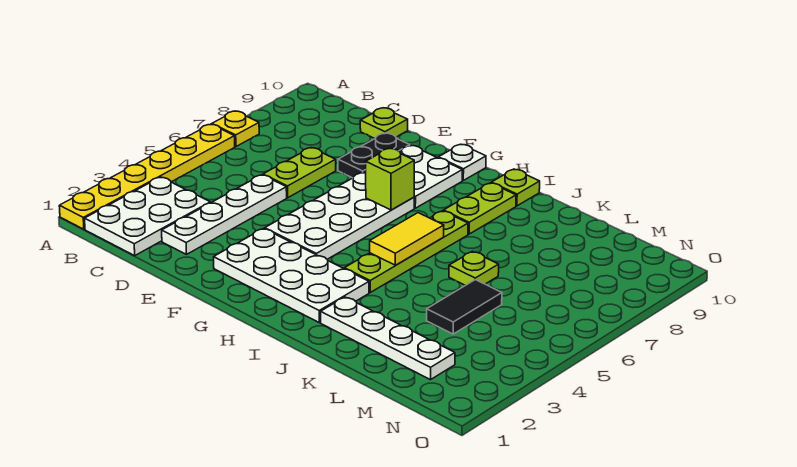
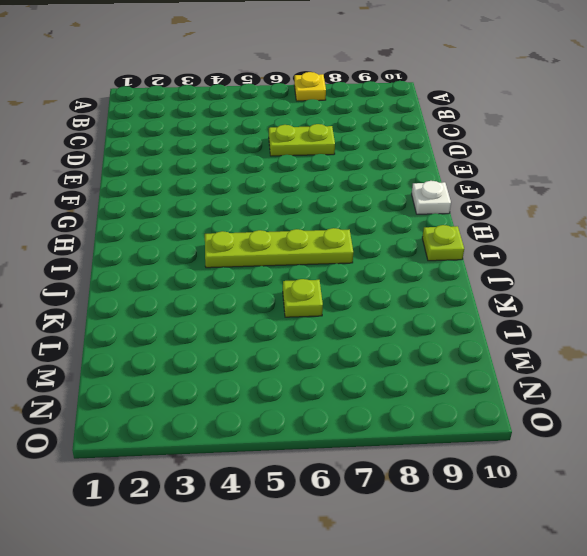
none -> yellow plate A1:A6 level 1
none -> white plate B1:C3 level 1
none -> white plate D2:D5 level 1

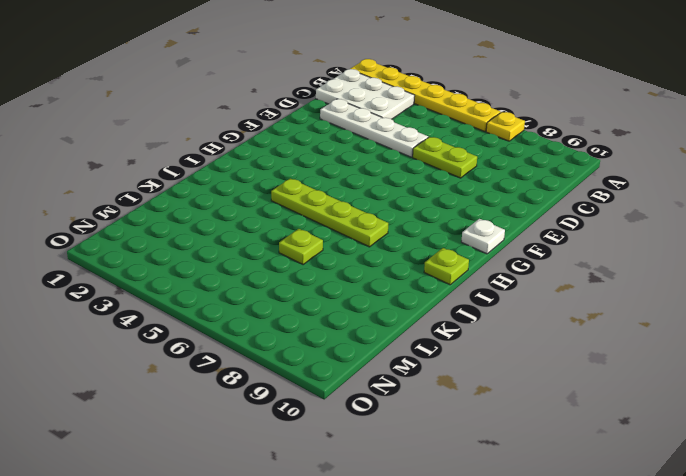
none -> lime plate D10 level 1
none -> black plate E8:E9 level 1
none -> white plate F2:I3 level 1

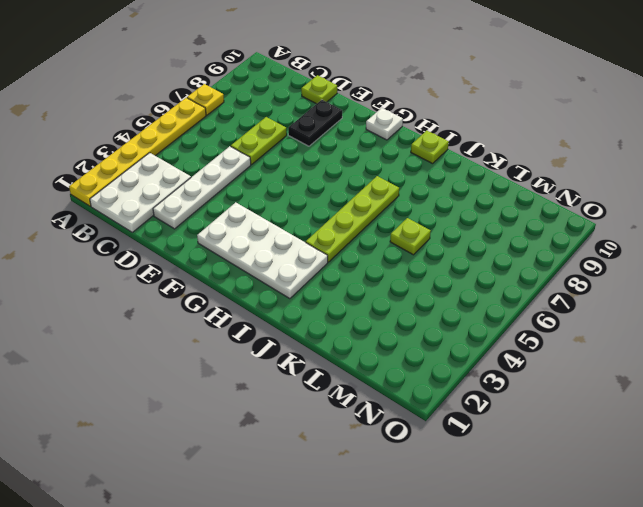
none -> white plate F4:G7 level 1
none -> white plate F8:G9 level 1
none -> lime plate I8:I9 level 1

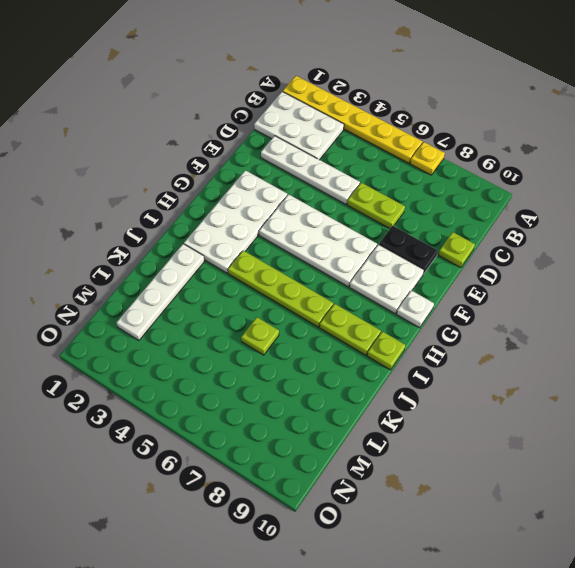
none -> black tile L4:L5 level 1
none -> lime brick G7 level 2
none -> yellow tile I5:I6 level 2

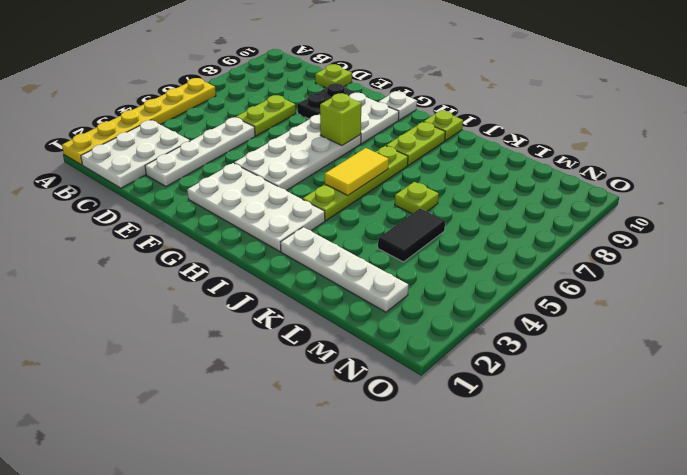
none -> yellow plate A7 level 1

